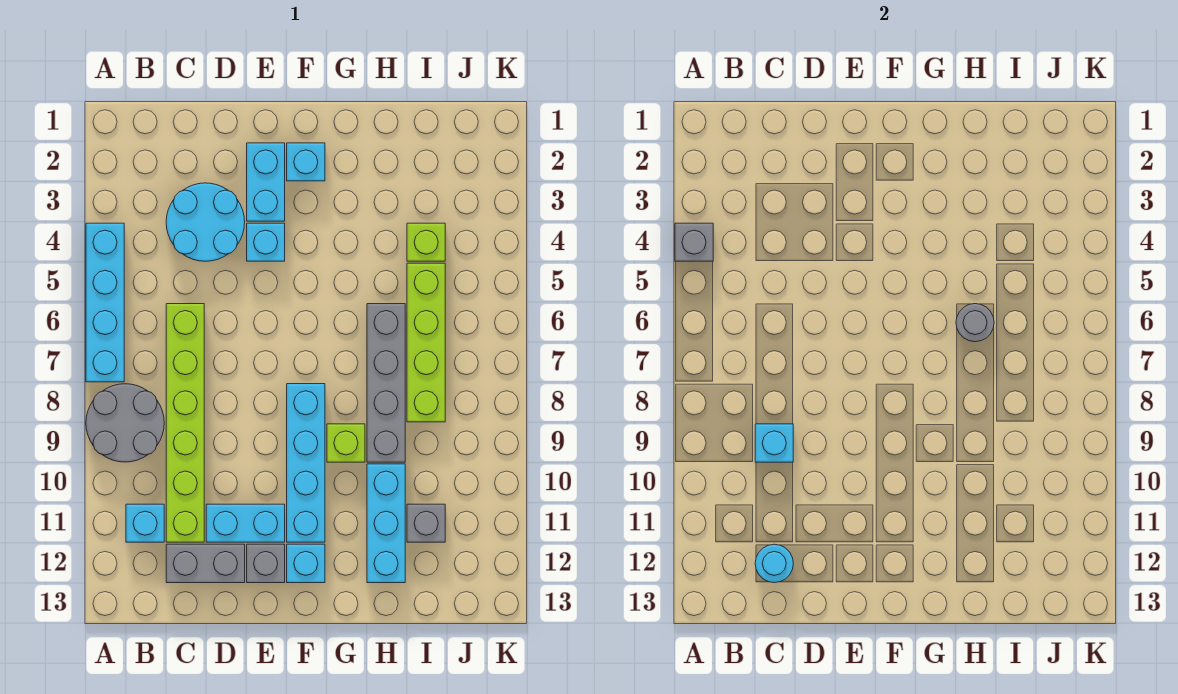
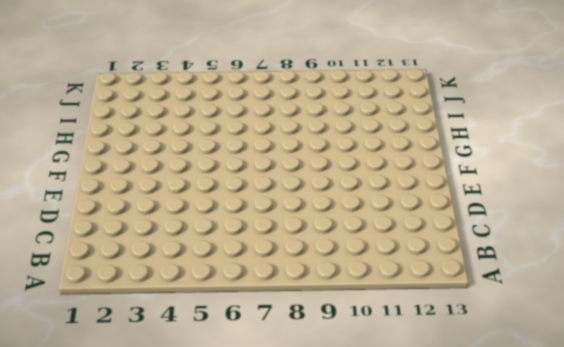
none -> cyan brick A4:A7 level 1
none -> grey round brick A8:B9 level 1
none -> cyan brick B11 level 1

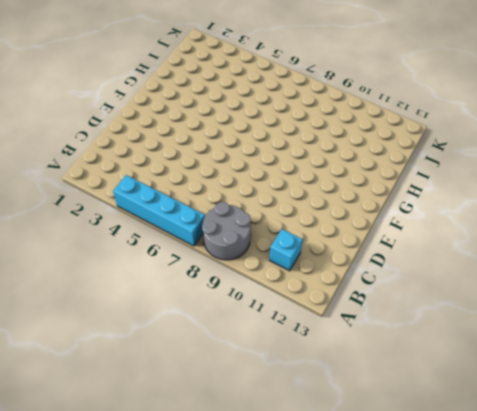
none -> cyan round brick C3:D4 level 1
none -> lime brick C6:C11 level 1
none -> grey brick C12:D12 level 1

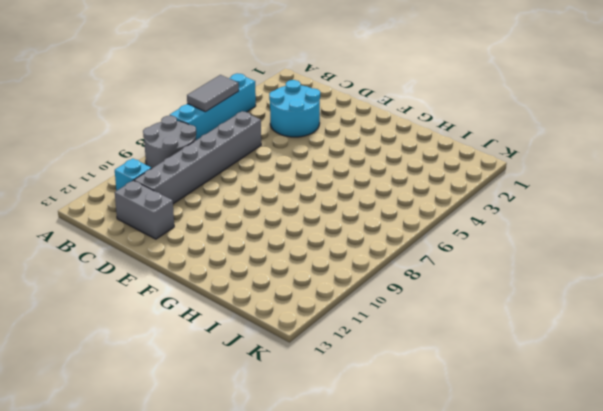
grey tile A5:A6 level 2 -> none
grey brick C6:C11 level 1 -> lime brick C6:C11 level 1
none -> cyan brick D11:E11 level 1
none -> cyan brick E2:E3 level 1
none -> cyan brick E4 level 1

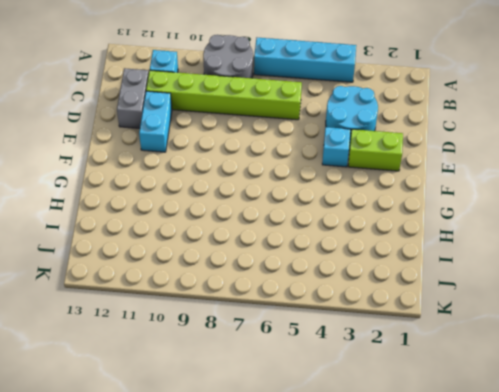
lime brick E2:E3 level 1 -> cyan brick E2:E3 level 1
none -> grey brick E12 level 1
none -> cyan brick F2 level 1
none -> cyan brick F8:F11 level 1

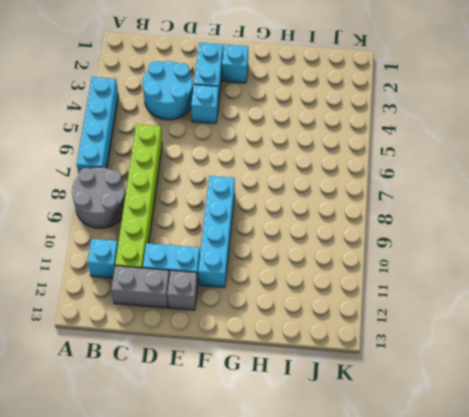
none -> cyan brick F12 level 1
none -> lime brick G9 level 1
none -> grey brick H6:H9 level 1

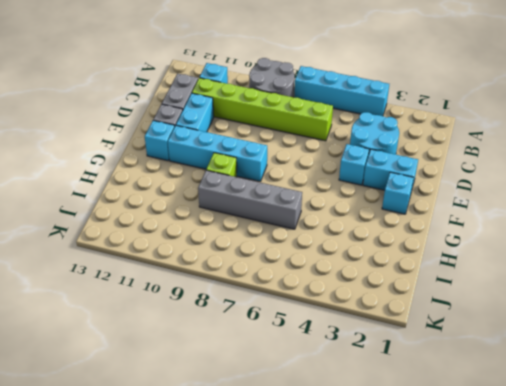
none -> cyan brick H10:H12 level 1
none -> lime brick I4 level 1
none -> lime brick I5:I8 level 1

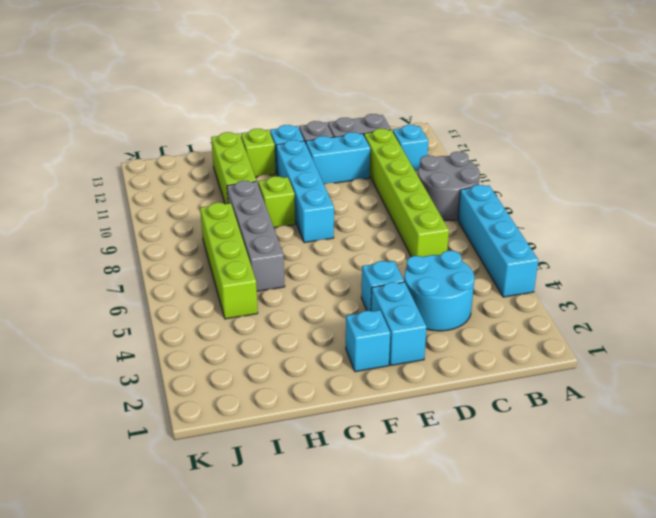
lime brick G12 level 1 -> lime brick I4 level 1
lime brick H10:H12 level 1 -> cyan brick H10:H12 level 1
none -> grey brick I11 level 1
none -> grey brick A4 level 2
none -> cyan brick C9 level 2

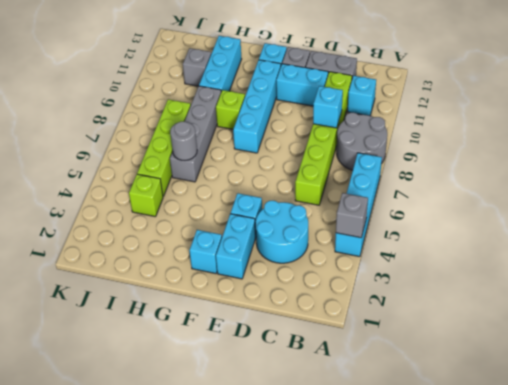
none -> cyan round brick C12 level 2

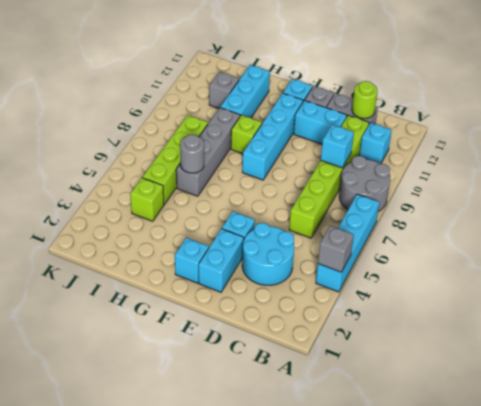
lime round brick C12 level 2 -> cyan round brick C12 level 2

